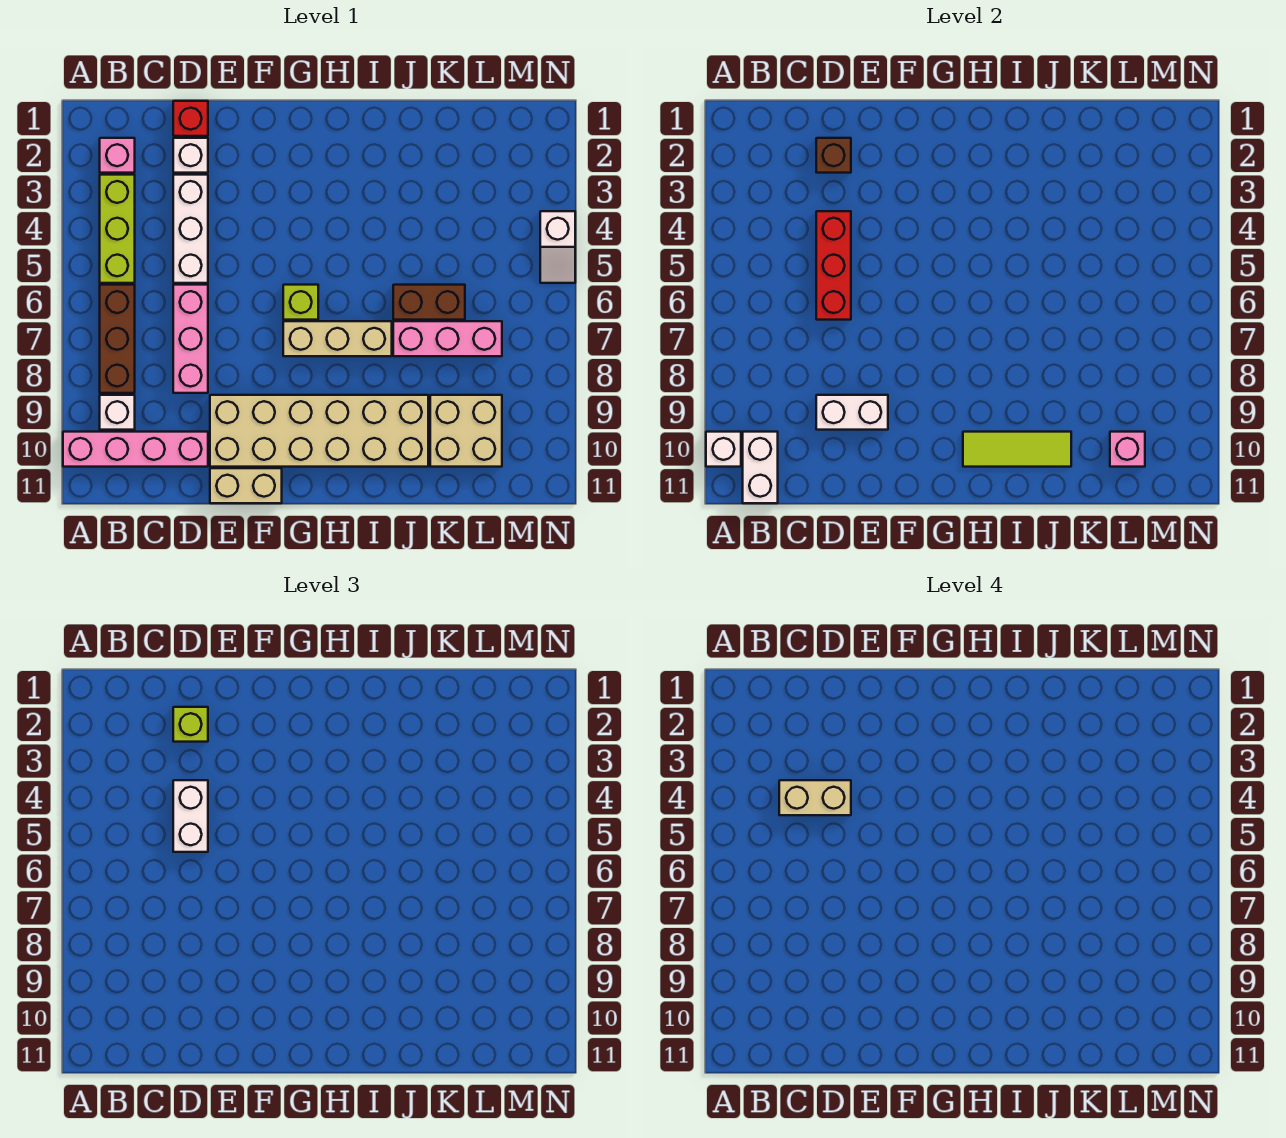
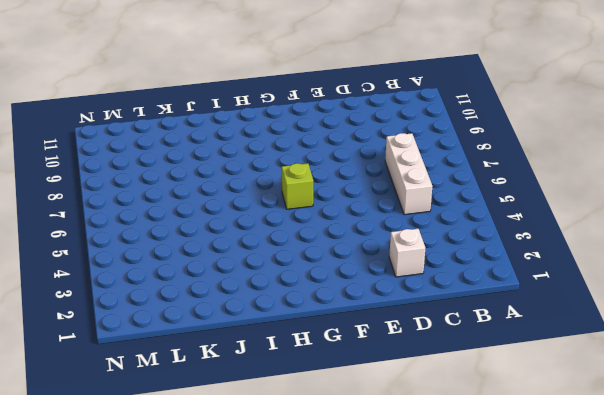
white brick C5:C7 level 1 -> white brick D3:D5 level 1
none -> pink brick A10:D10 level 1
none -> pink brick B2 level 1
none -> lime brick B3:B5 level 1

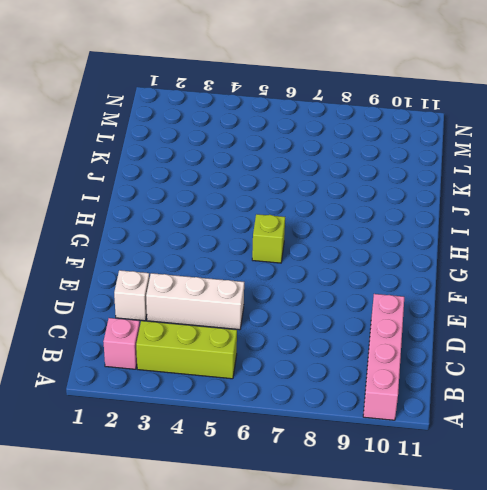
none -> brown brick B6:B8 level 1
none -> white brick B9 level 1
none -> red brick D1 level 1

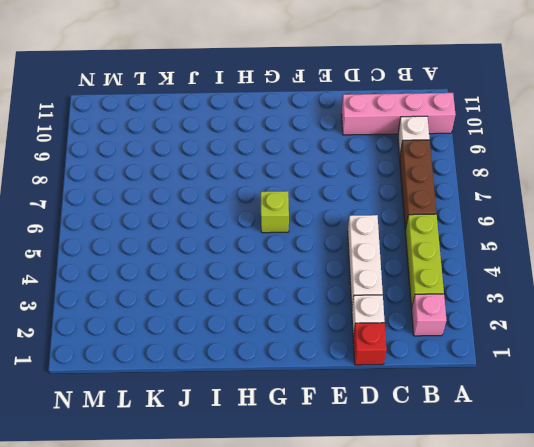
none -> pink brick D6:D8 level 1
none -> tan brick E9:J10 level 1
none -> tan brick E11:F11 level 1

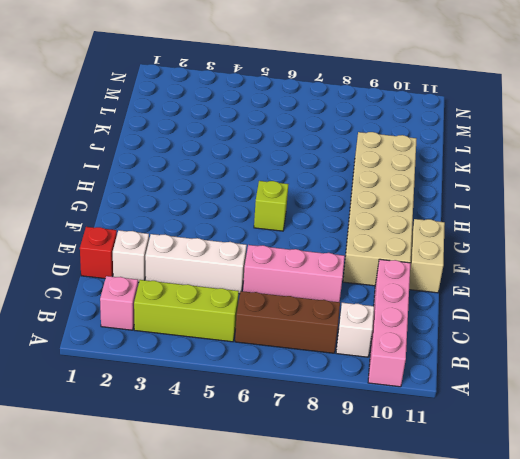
none -> tan brick G7:I7 level 1
none -> brown brick J6:K6 level 1
none -> pink brick J7:L7 level 1

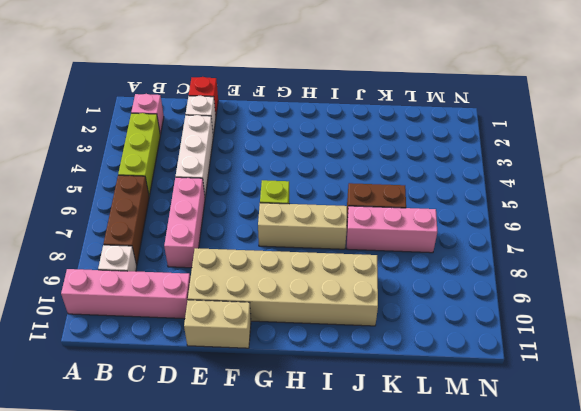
none -> tan brick K9:L10 level 1
none -> white slope N4:N5 level 1 top 4
none -> white brick A10 level 2

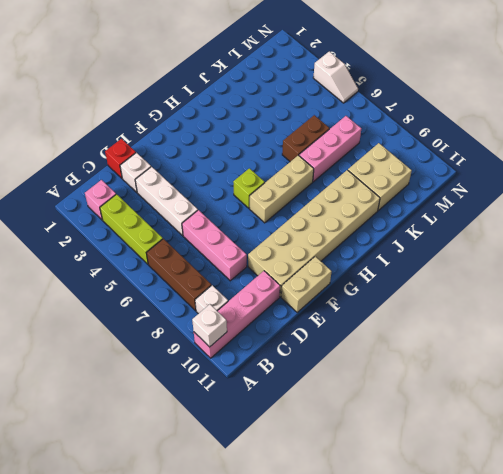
none -> white brick B10:B11 level 2
none -> brown brick D2 level 2
none -> red brick D4:D6 level 2

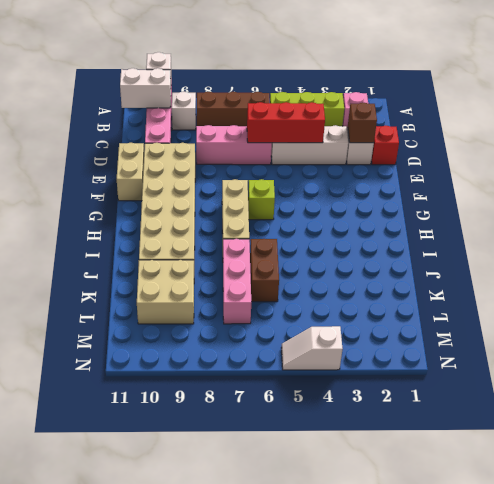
none -> white brick D9:E9 level 2
none -> lime tile H10:J10 level 2
none -> pink brick L10 level 2

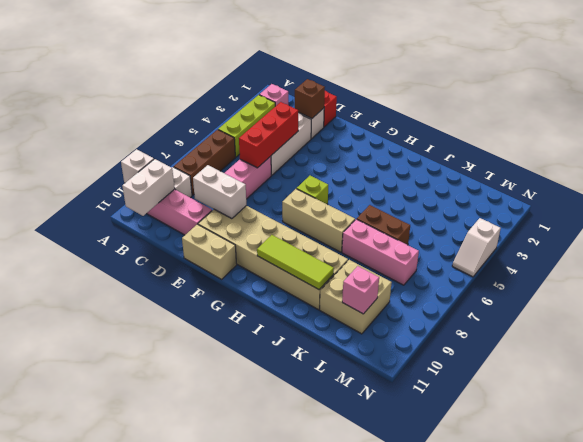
none -> lime brick D2 level 3
none -> white brick D4:D5 level 3
none -> tan brick C4:D4 level 4

